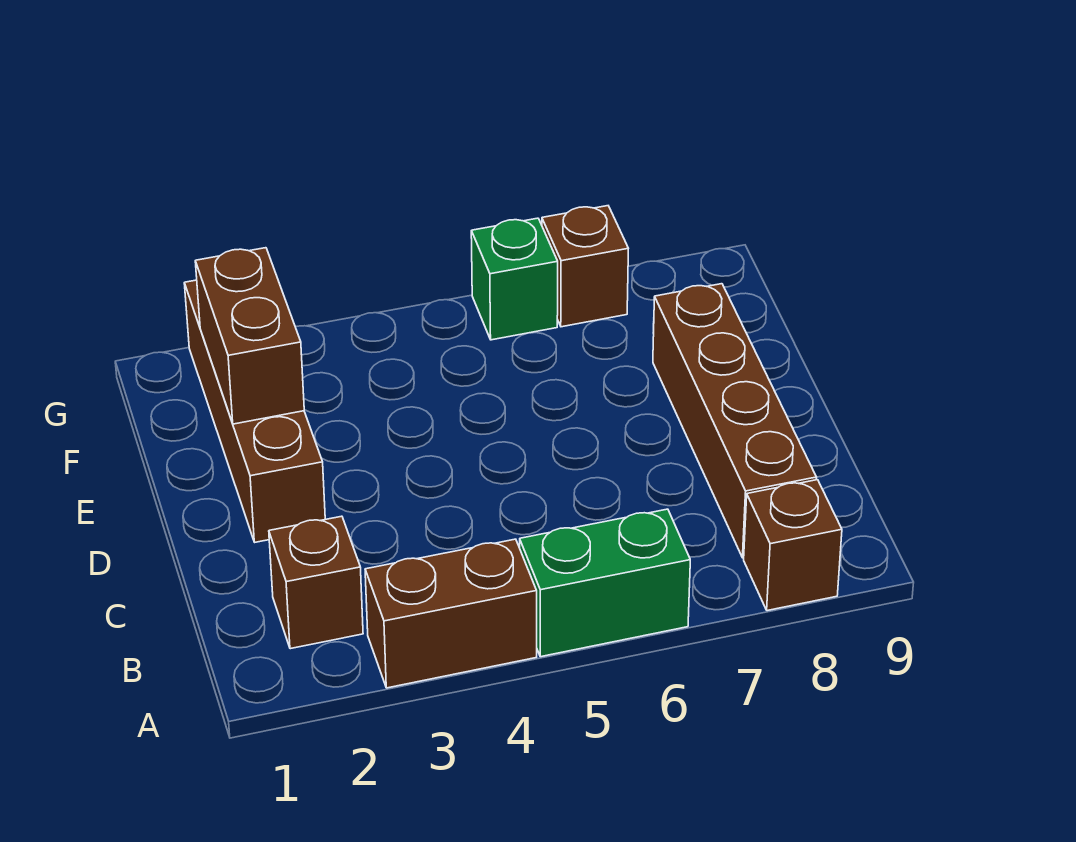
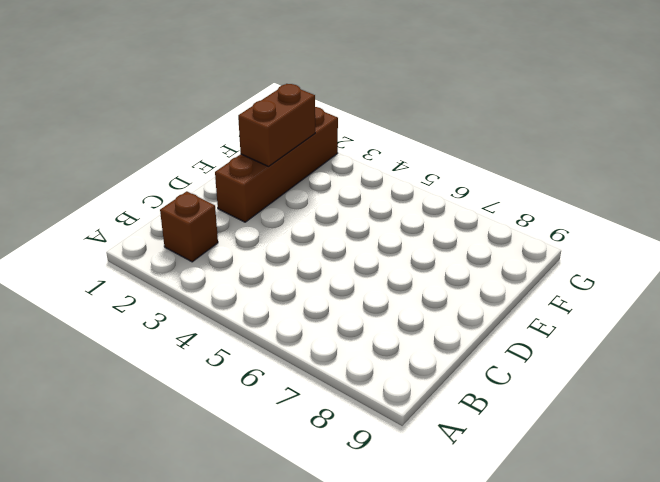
none -> brown brick A3:A4 level 1
none -> green brick A5:A6 level 1

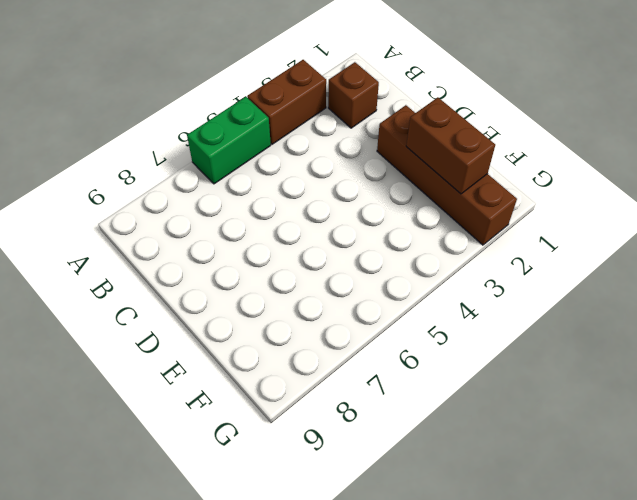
none -> brown brick A8 level 1
none -> brown brick B8:E8 level 1

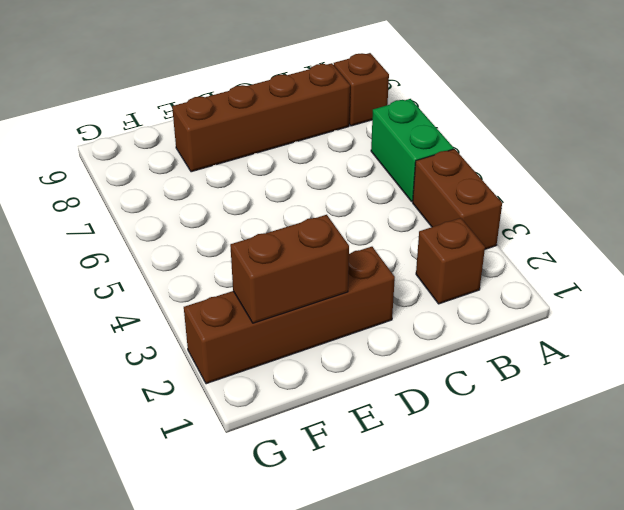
none -> green brick G6 level 1
none -> brown brick G7 level 1

